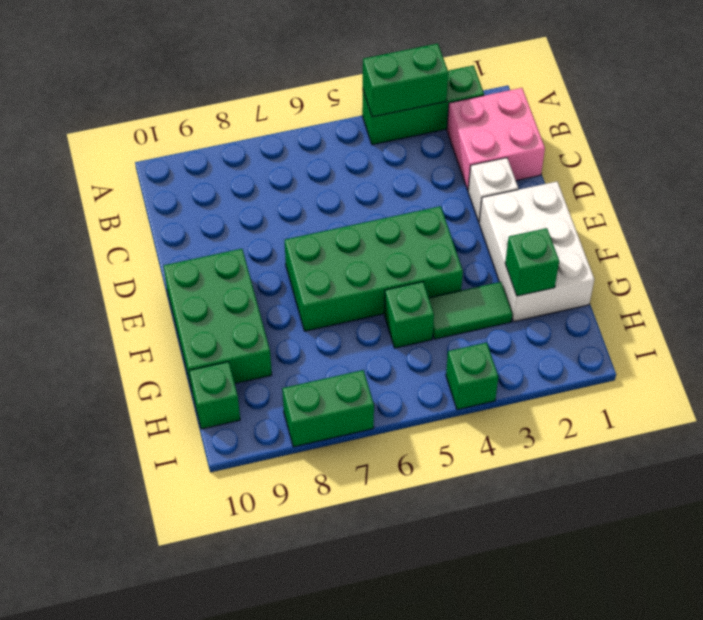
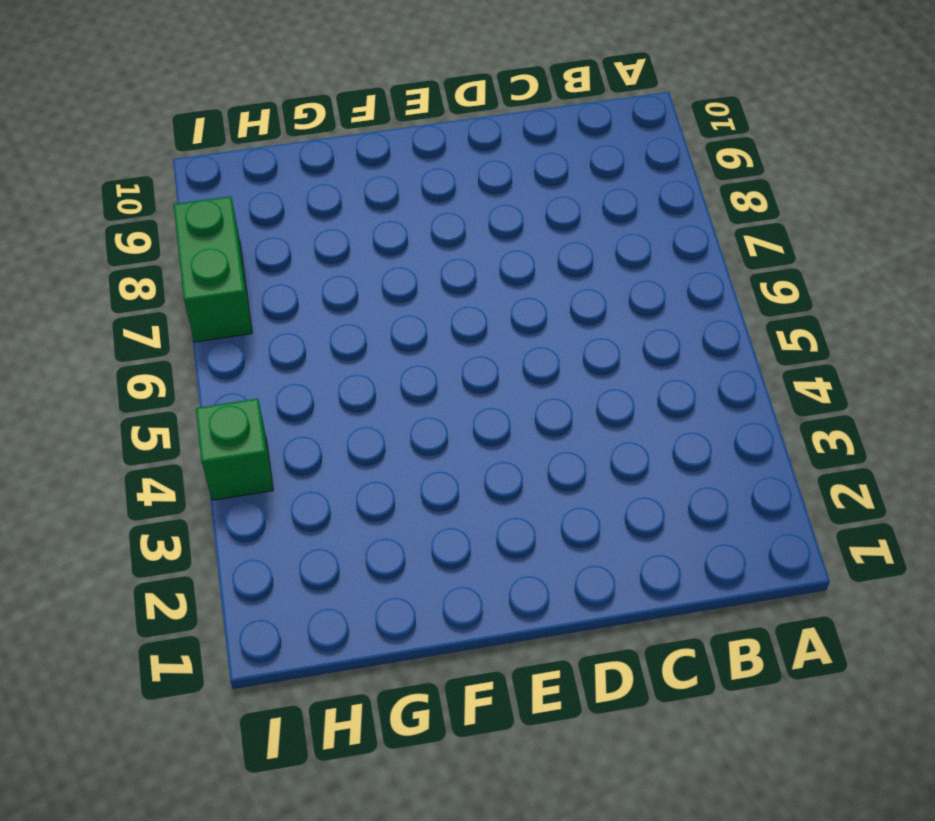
none -> green brick A2:A4 level 1
none -> pink brick B1:C2 level 1
none -> white brick D2 level 1

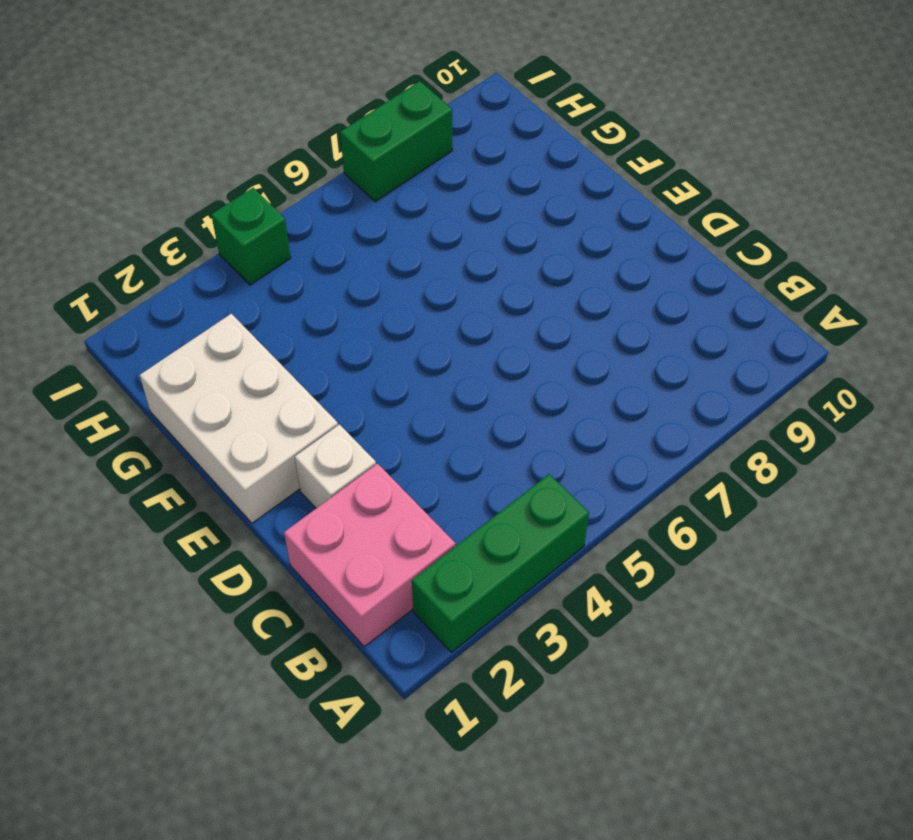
none -> green brick E4:F7 level 1
none -> green brick E9:G10 level 1
none -> green tile G3:G4 level 1

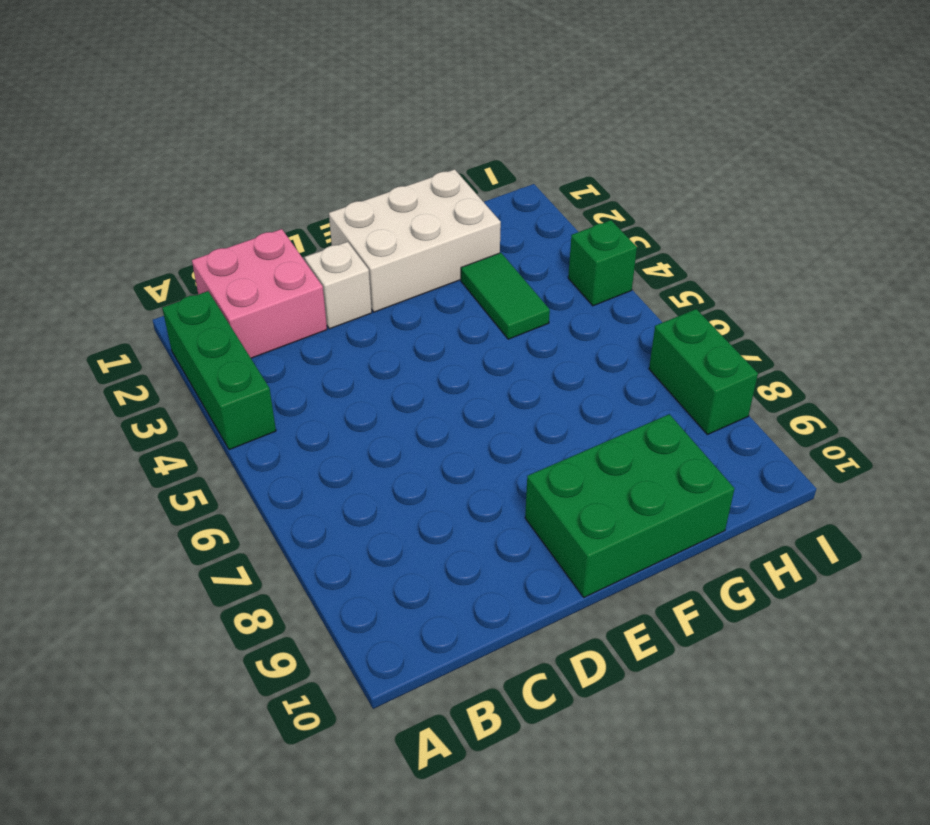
none -> green brick E4:F7 level 1
none -> green brick G5 level 1
none -> green brick H10 level 1

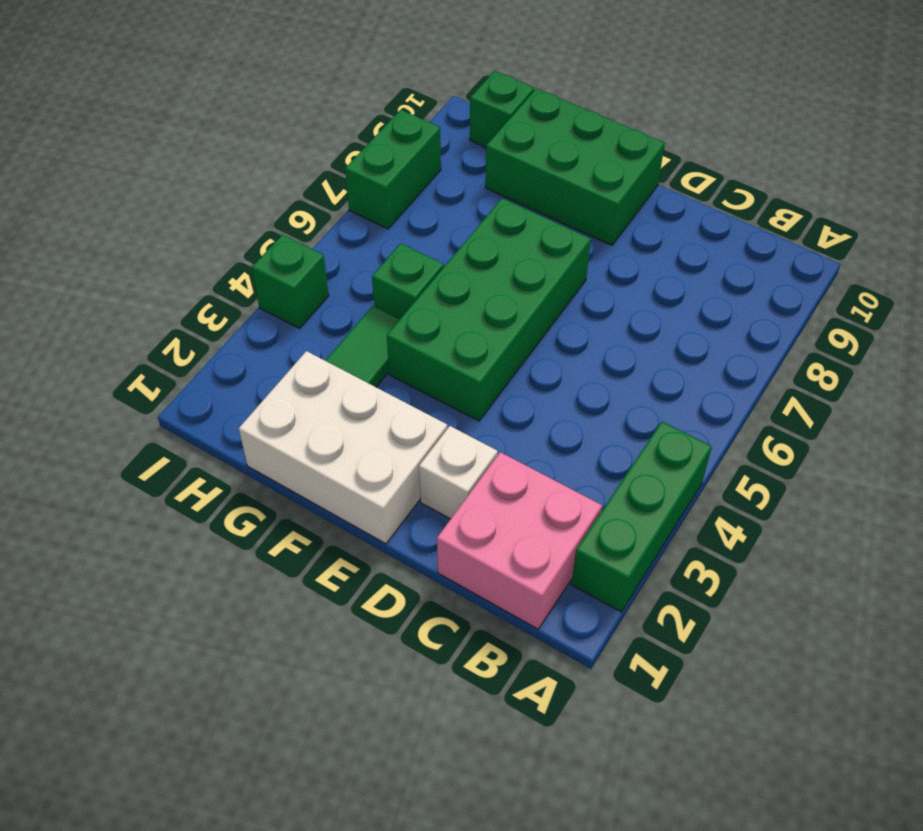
none -> green brick A3:A4 level 2
none -> green brick G2 level 2

